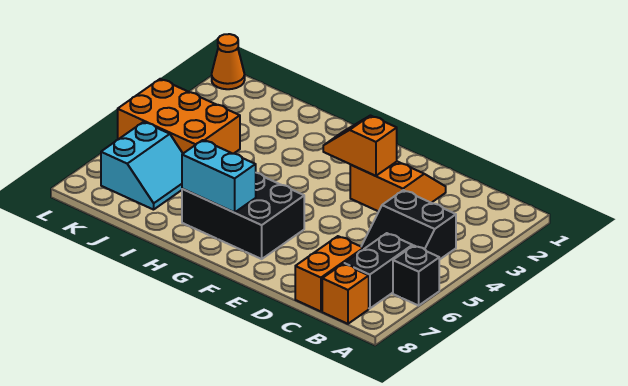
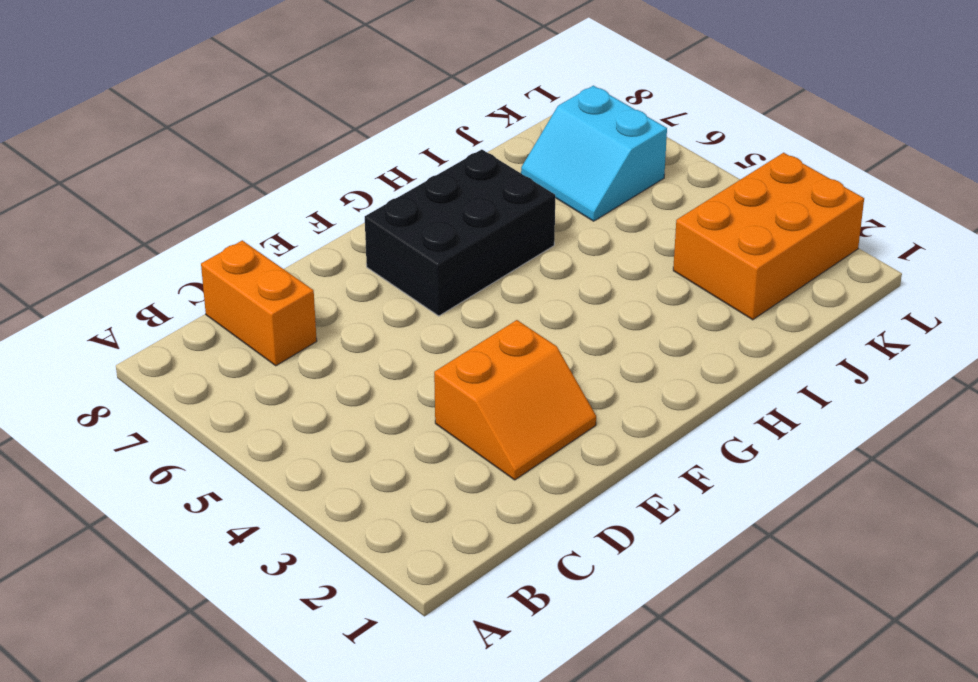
orange brick J2:L3 level 1 -> orange brick J4:L5 level 1
none -> black brick A6 level 1
none -> black slope B4:C5 level 1 top 4
none -> black brick B6:B7 level 1

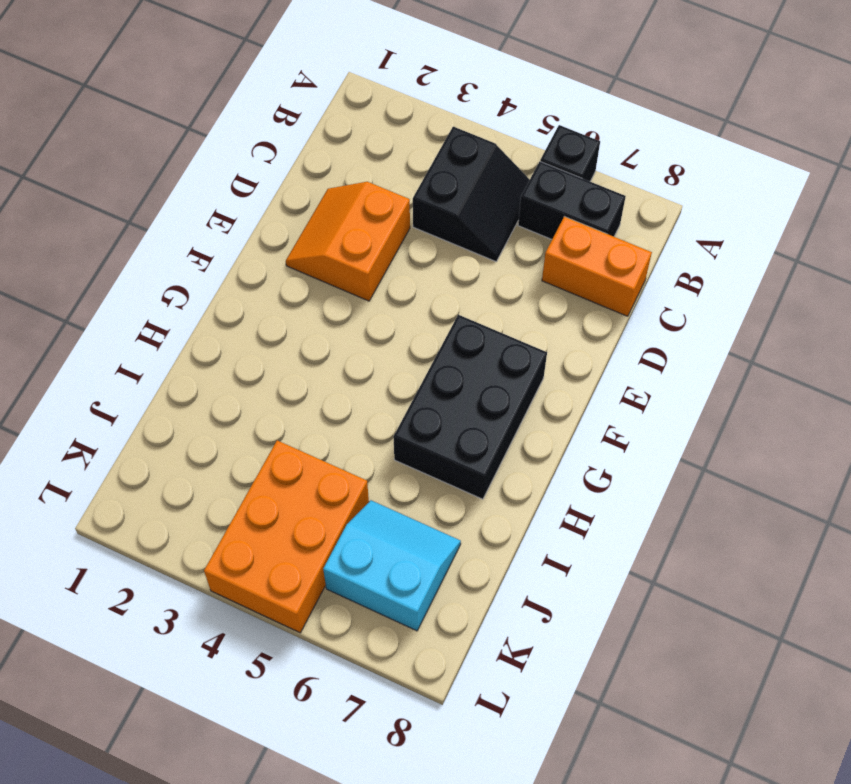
none -> orange brick B8 level 1
none -> orange cone L1 level 1
none -> orange slope E3:F3 level 2 top E

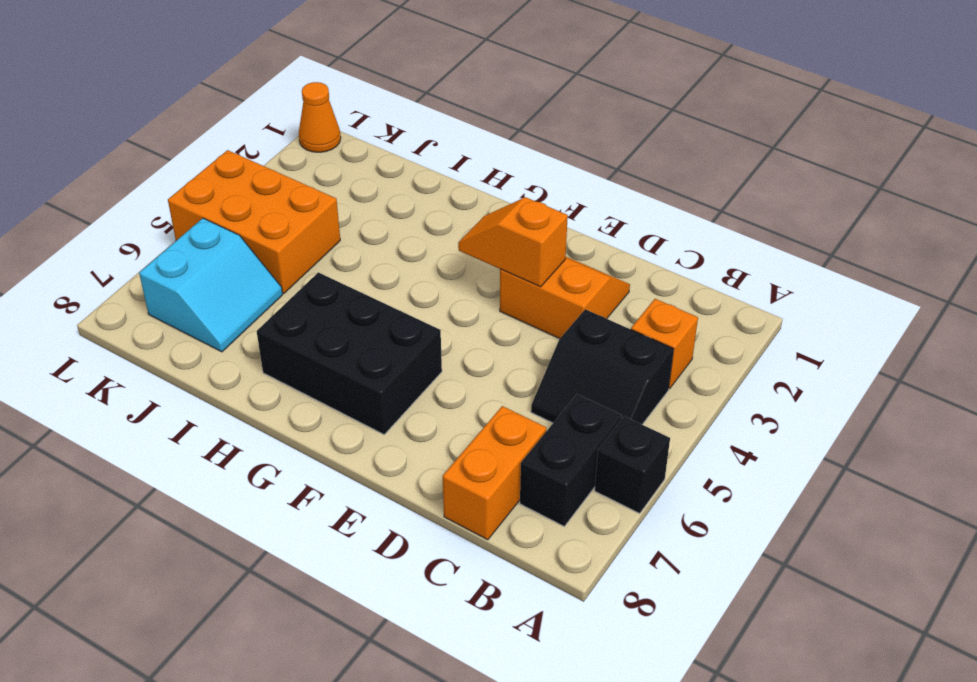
orange brick B3 level 1 -> orange brick B8 level 1
none -> cyan brick G7:H7 level 2

